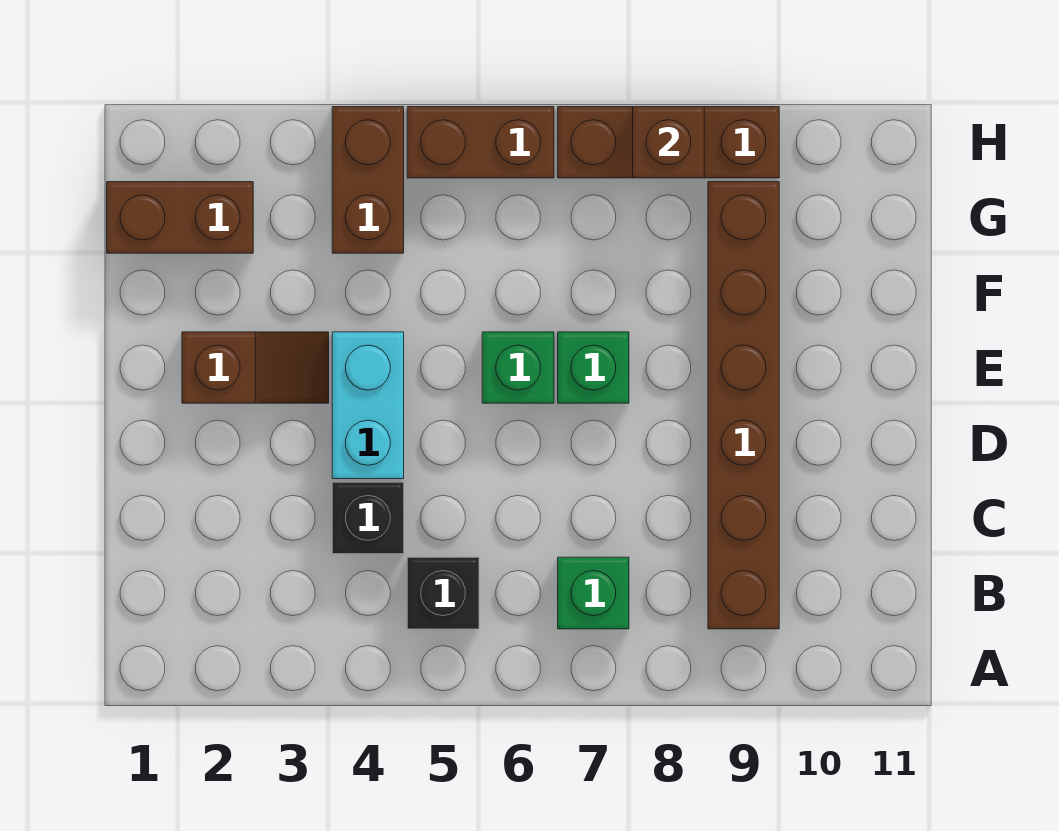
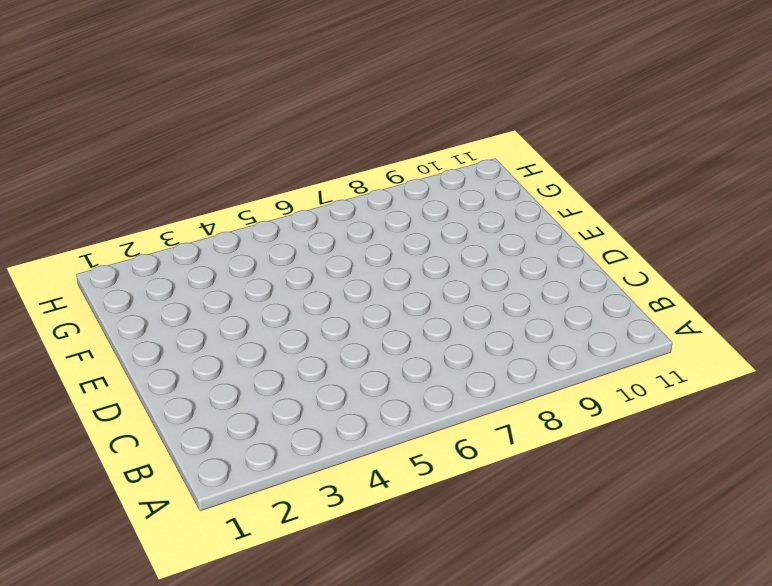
none -> black brick B5 level 1
none -> green brick B7 level 1
none -> brown brick B9:G9 level 1

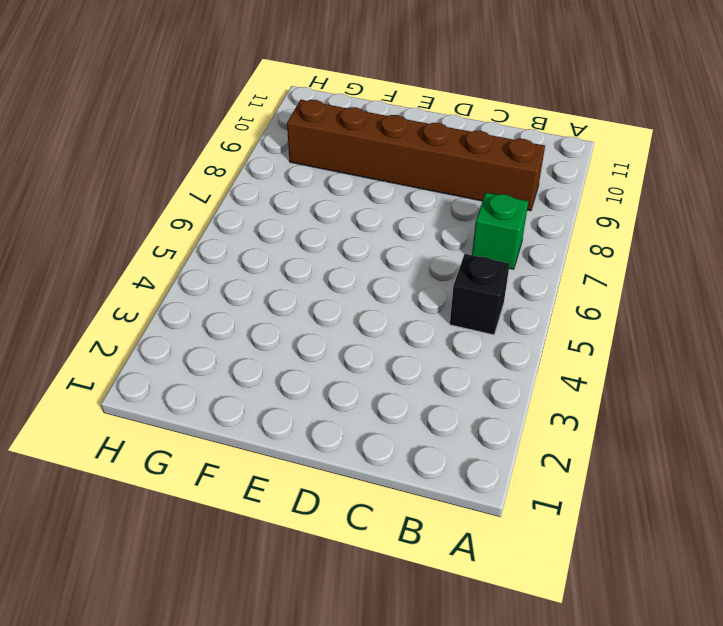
none -> black brick C4 level 1
none -> cyan brick D4:E4 level 1
none -> brown slope E2:E3 level 1 top 2

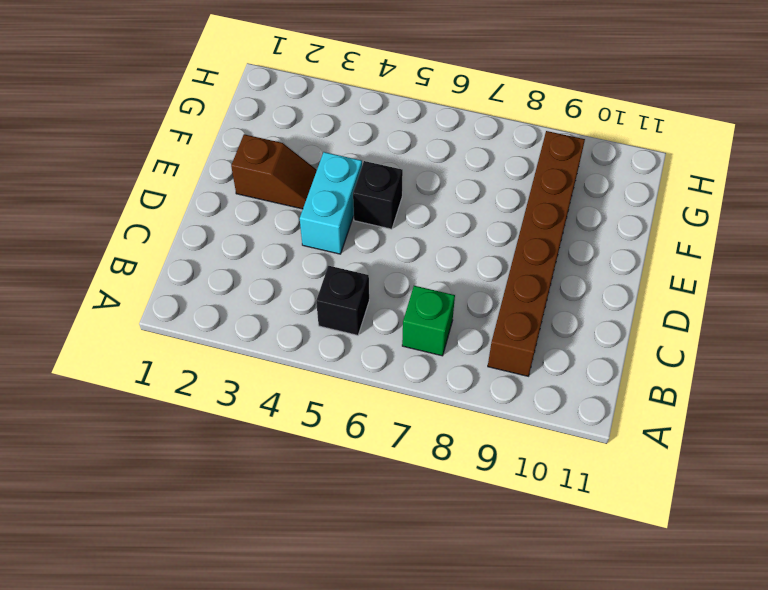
black brick E5 level 1 -> black brick C4 level 1
none -> green brick E6 level 1
none -> green brick E7 level 1
none -> brown brick G1:G2 level 1

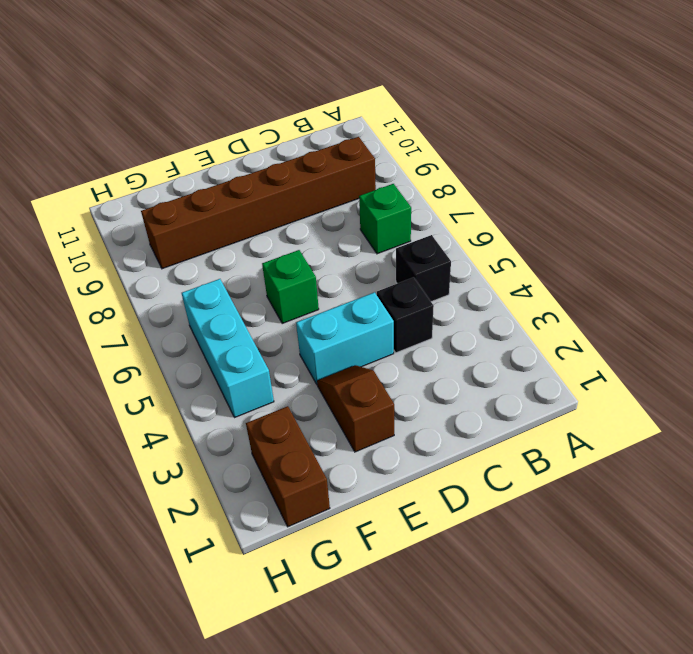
cyan brick G4:G6 level 1 -> brown brick G4:H4 level 1
none -> green brick E7 level 1
none -> brown brick H5:H6 level 1
none -> brown brick H7:H9 level 1

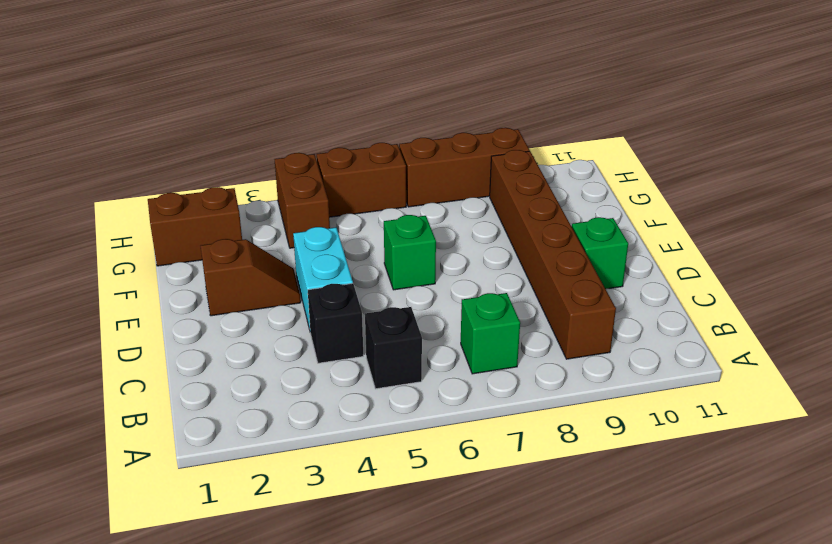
green brick D10 level 1 -> green brick E7 level 1
none -> brown brick H8 level 2

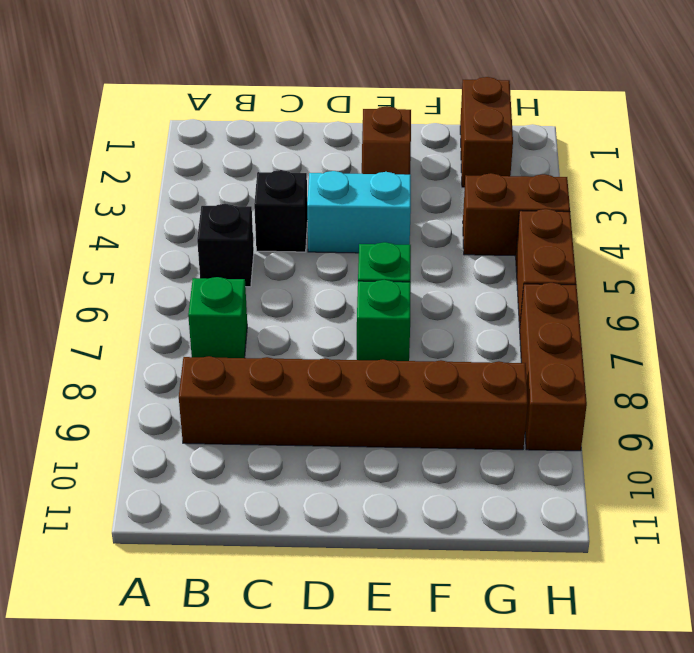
none -> brown brick H8 level 2

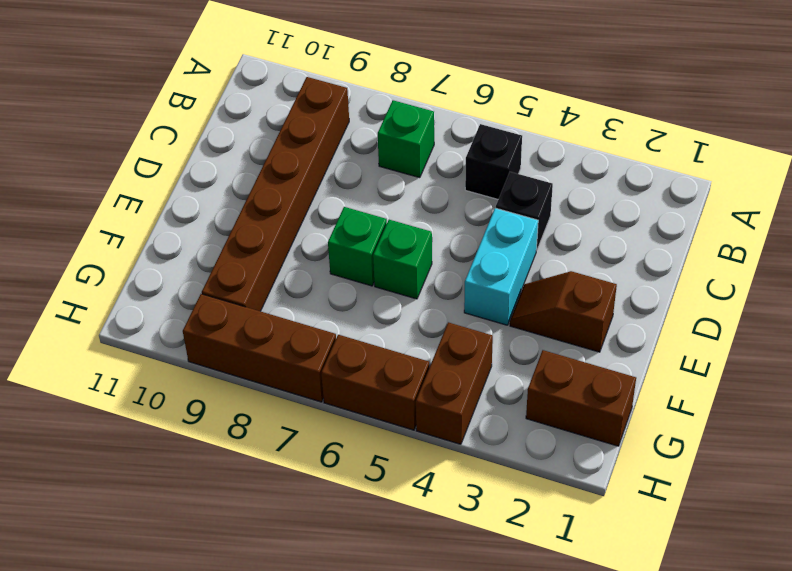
none -> brown brick H8 level 2

